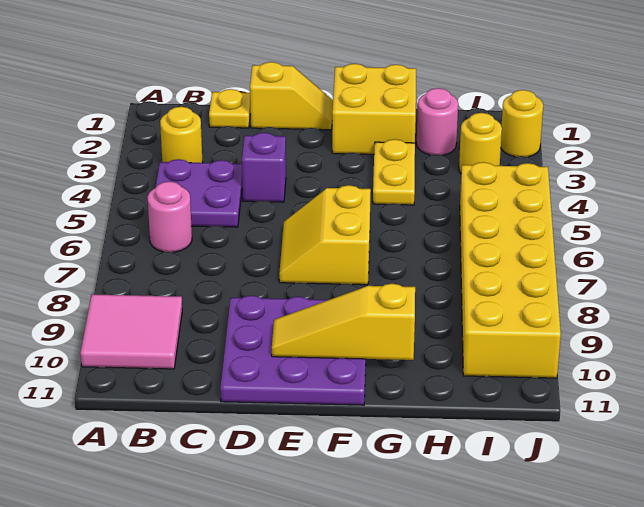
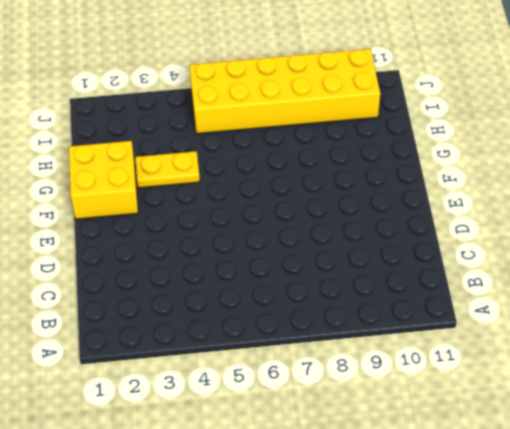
none -> pink tile A9:B10 level 1
none -> yellow round brick B3 level 1
none -> purple plate B4:C5 level 1

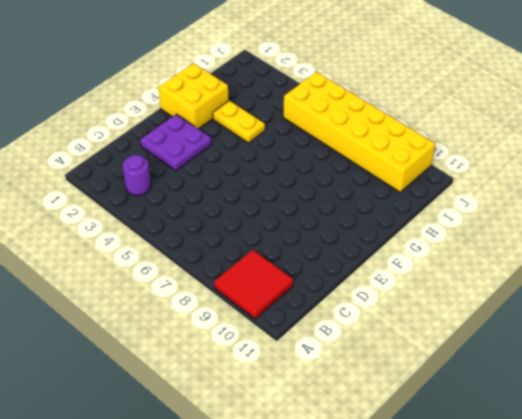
red tile A9:B10 level 1 -> pink tile A9:B10 level 1
purple round brick B3 level 1 -> yellow round brick B3 level 1
purple plate D2:E3 level 1 -> purple plate B4:C5 level 1
none -> pink round brick B6 level 1
none -> yellow plate C1 level 1
none -> yellow slope D1:E1 level 1 top D

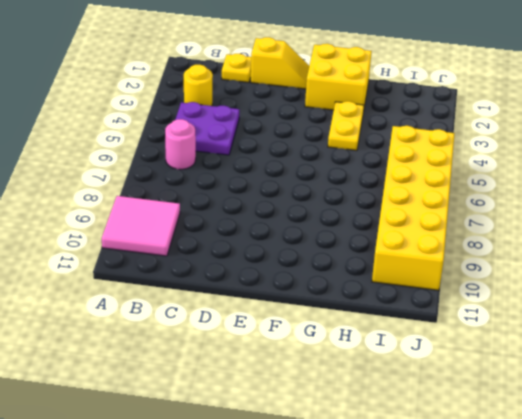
none -> purple brick D4 level 1
none -> purple plate D9:F11 level 1
none -> yellow slope E6:F7 level 1 top F

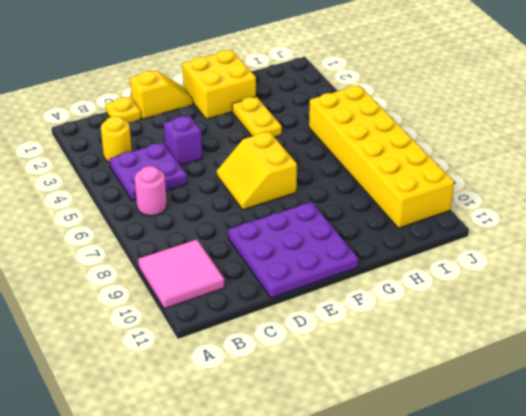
none -> pink round brick H2 level 1
none -> yellow round brick I3 level 1
none -> yellow round brick J2 level 1

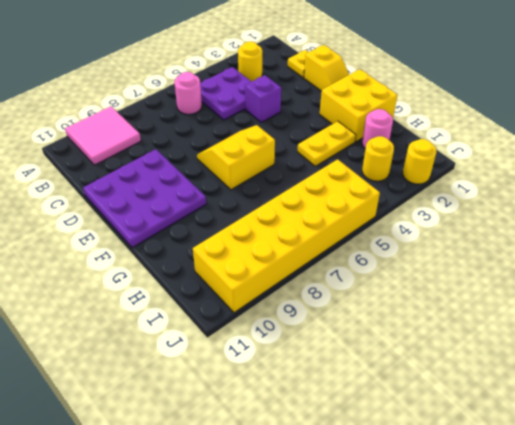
none -> yellow slope E10:G10 level 2 top G

